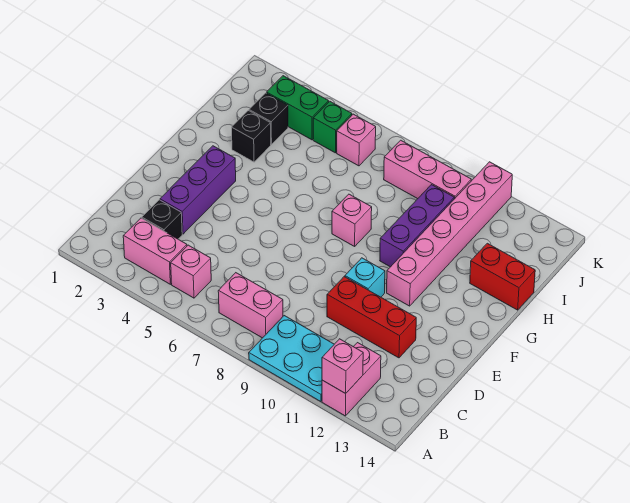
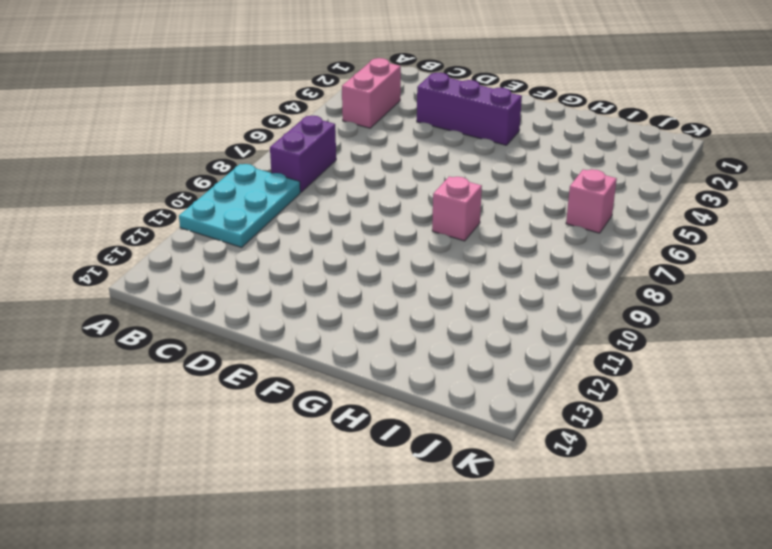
purple brick B7:B8 level 1 -> pink brick B7:B8 level 1
none -> pink brick A12:B12 level 1
none -> pink brick B5 level 1
none -> black brick C3 level 1

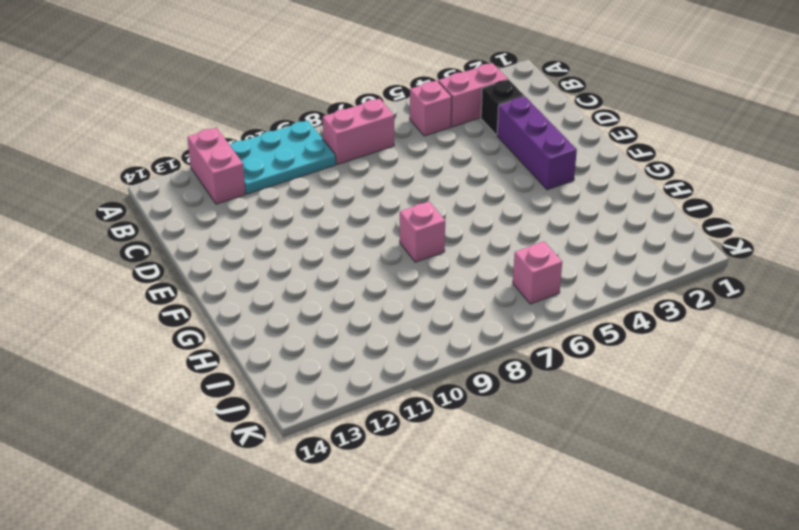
none -> red brick D10:D12 level 1
none -> cyan brick E10 level 1
none -> pink brick F11:K11 level 1

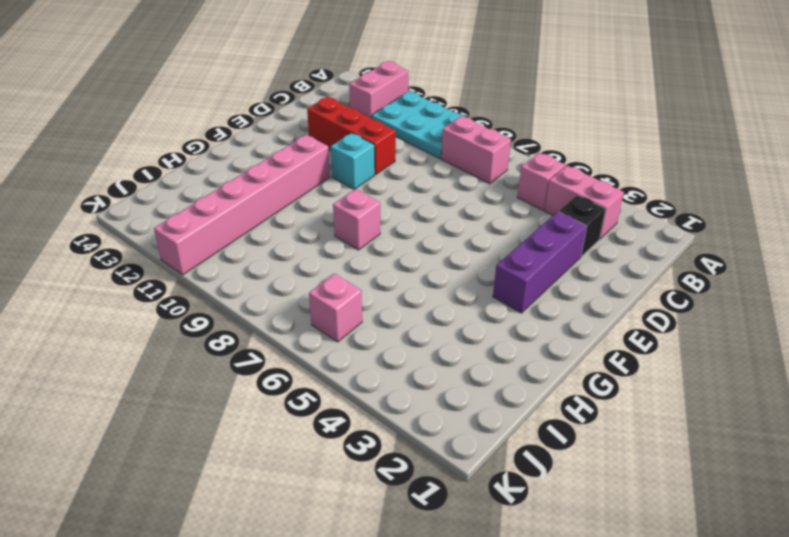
none -> purple brick G10:I10 level 1
none -> black brick H3 level 1
none -> red brick H13:H14 level 1

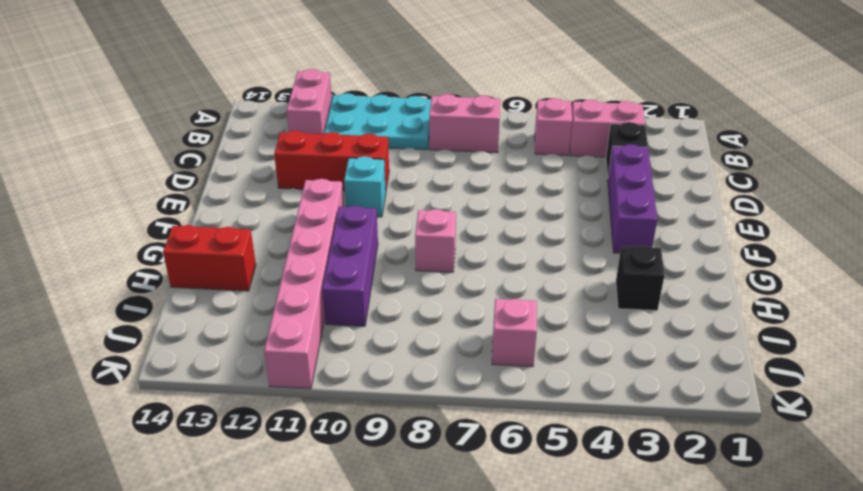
none -> black brick I3 level 1
none -> green brick J3:J4 level 1
none -> green brick J5 level 1

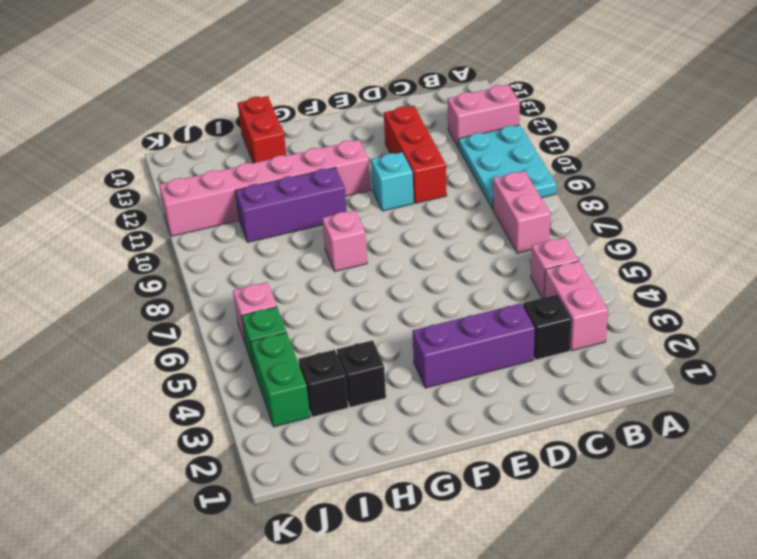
none -> pink brick J8:J10 level 1
none -> pink brick A12 level 2

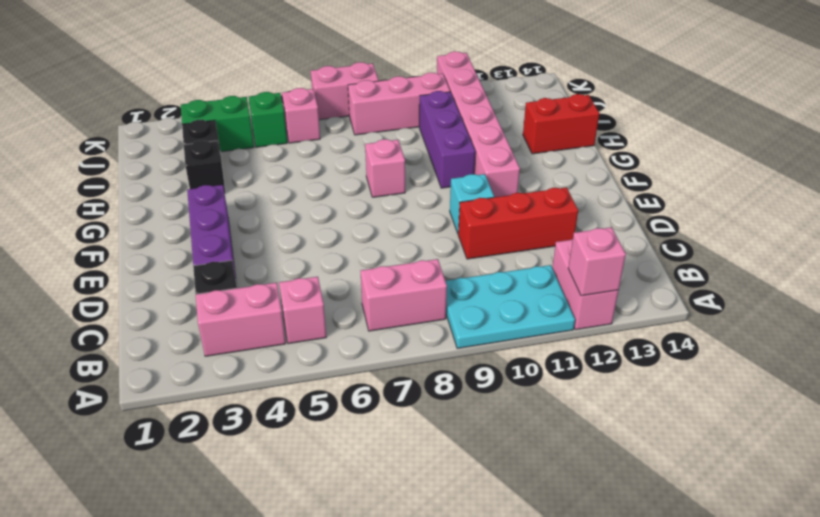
pink brick K7:K8 level 1 -> none

